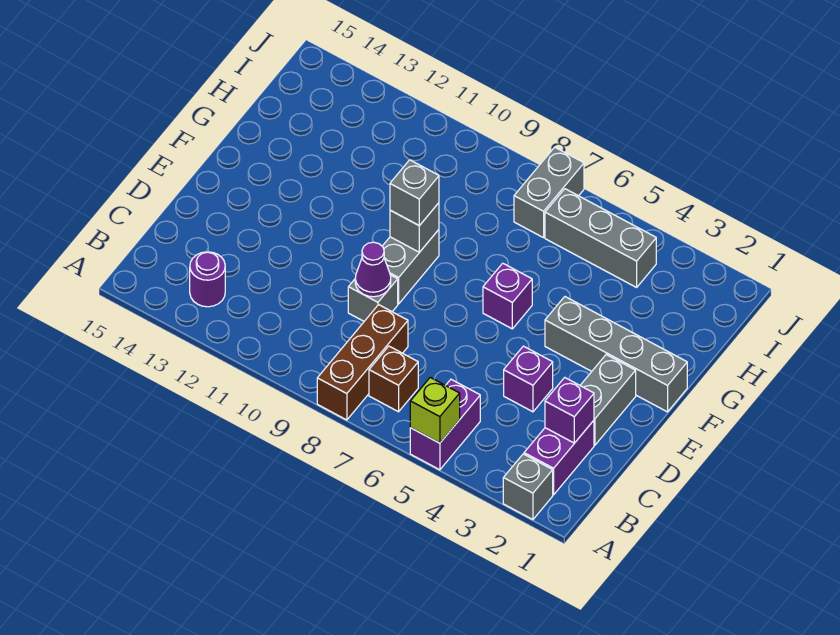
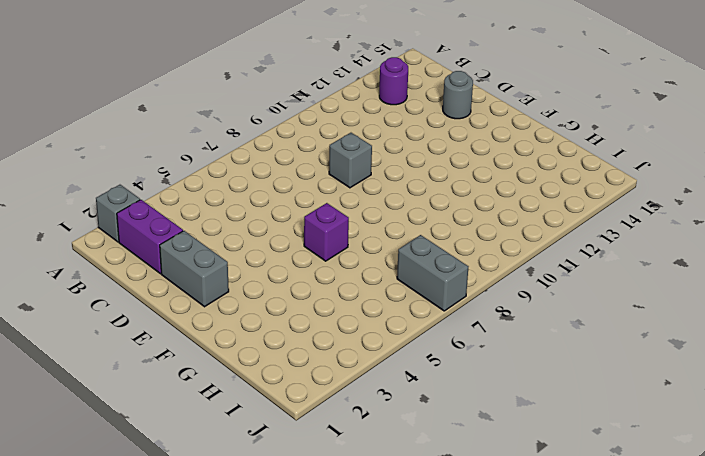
grey round brick D14 level 1 -> none
none -> purple brick A5:B5 level 1
none -> brown brick A8:C8 level 1
none -> brown brick B7 level 1

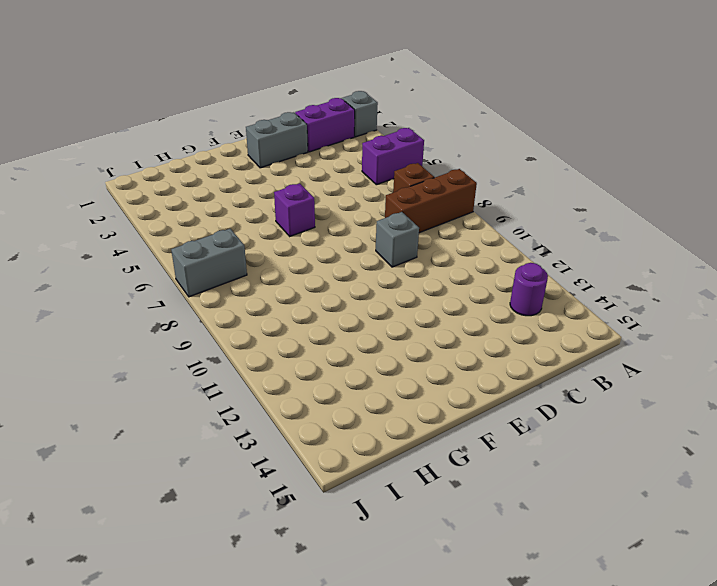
none -> purple brick D4 level 1
none -> grey brick E9:F9 level 1
none -> grey brick F1:F4 level 1

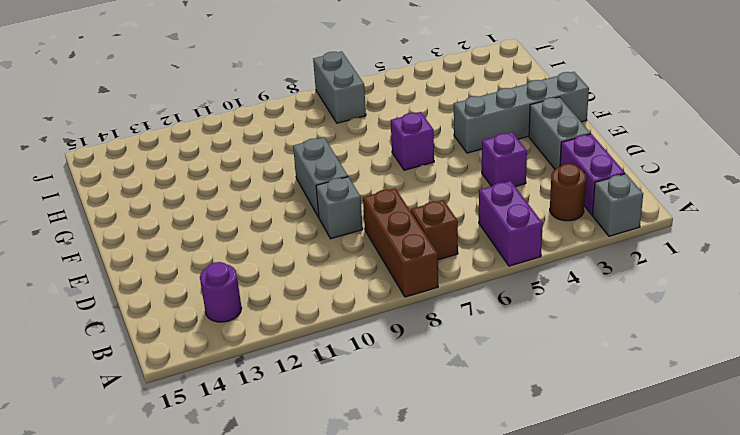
brown round brick B3 level 1 -> none
none -> grey brick I4:I6 level 1
none -> lime brick A5 level 2
none -> purple brick C2 level 2

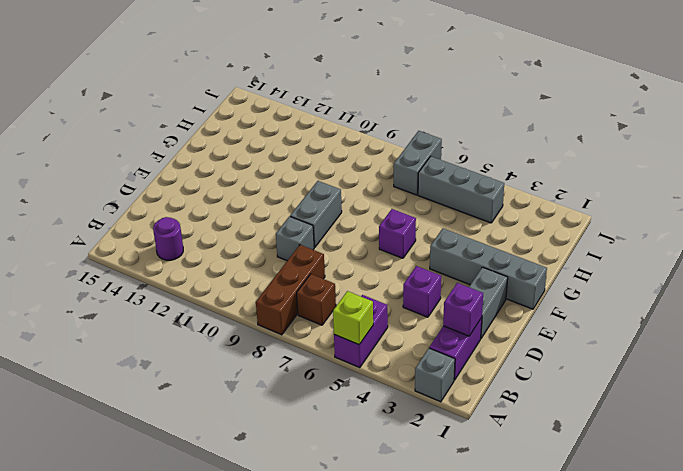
none -> purple cone D9 level 2
none -> grey brick F9 level 2
none -> grey brick F9 level 3

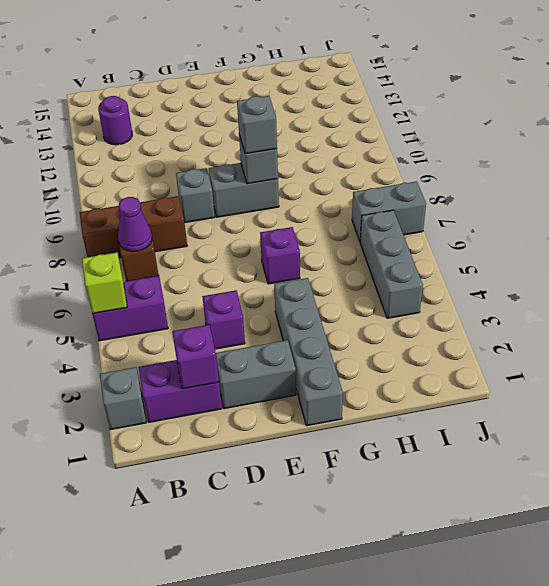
purple cone B7 level 2 -> purple cone D9 level 2

